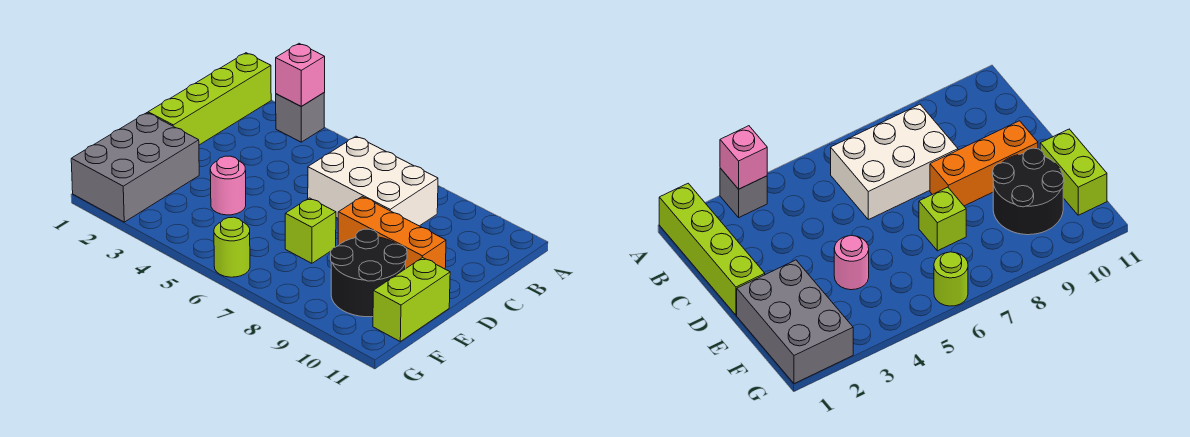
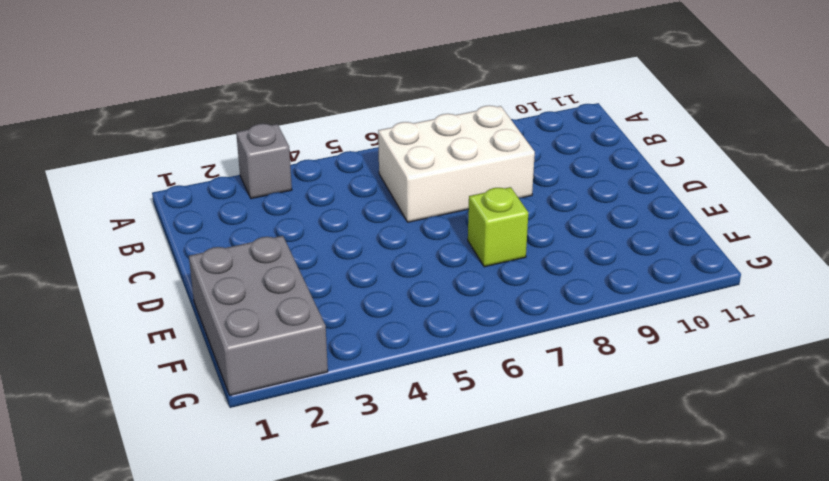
none -> lime brick A1:D1 level 1
none -> orange brick D8:D10 level 1

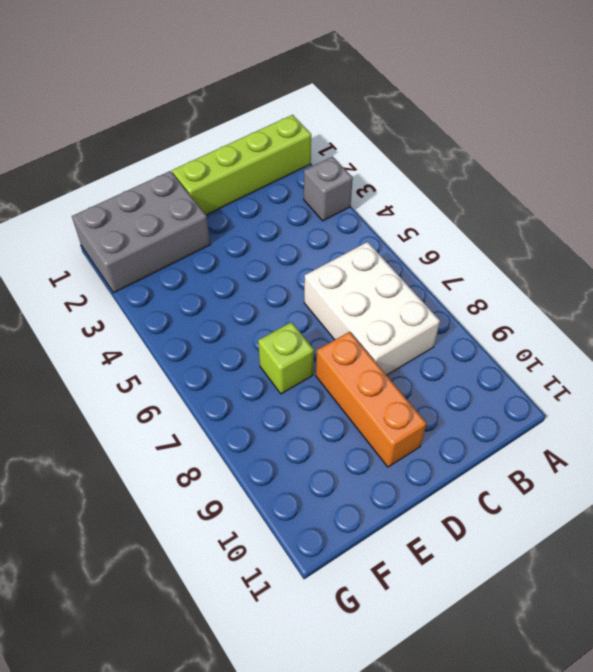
none -> pink round brick E4 level 1
none -> black round brick E9:F10 level 1

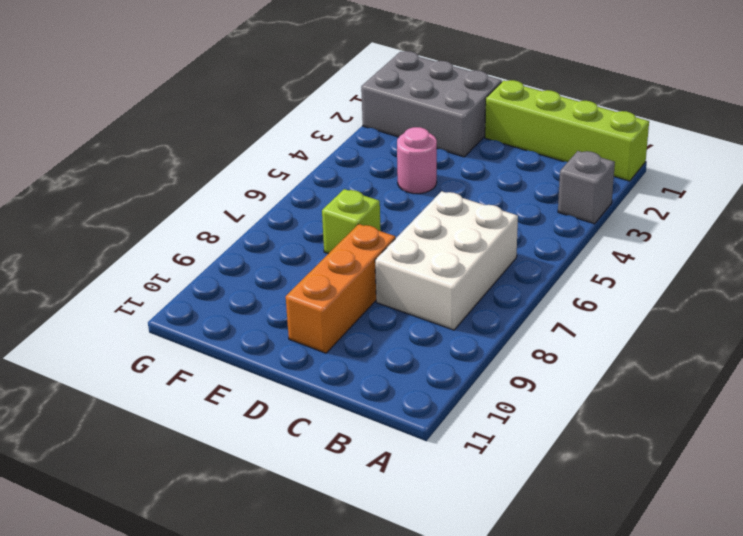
none -> black round brick E9:F10 level 1
none -> lime brick E11:F11 level 1

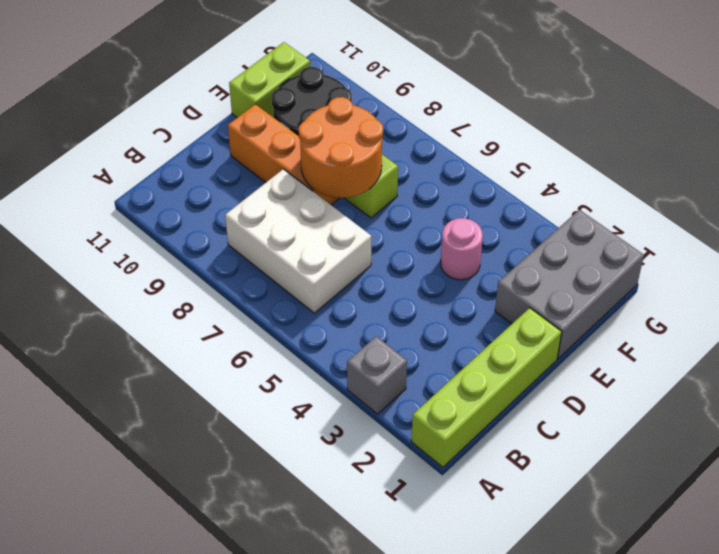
orange round brick D7:E8 level 2 -> none
none -> lime round brick G6 level 1
none -> pink brick A3 level 2

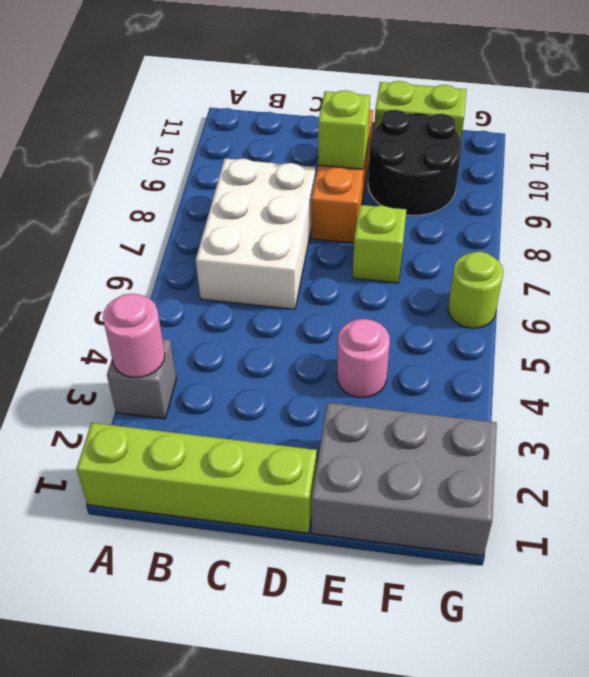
pink round brick A3 level 2 -> pink brick A3 level 2
lime brick D9 level 2 -> none

